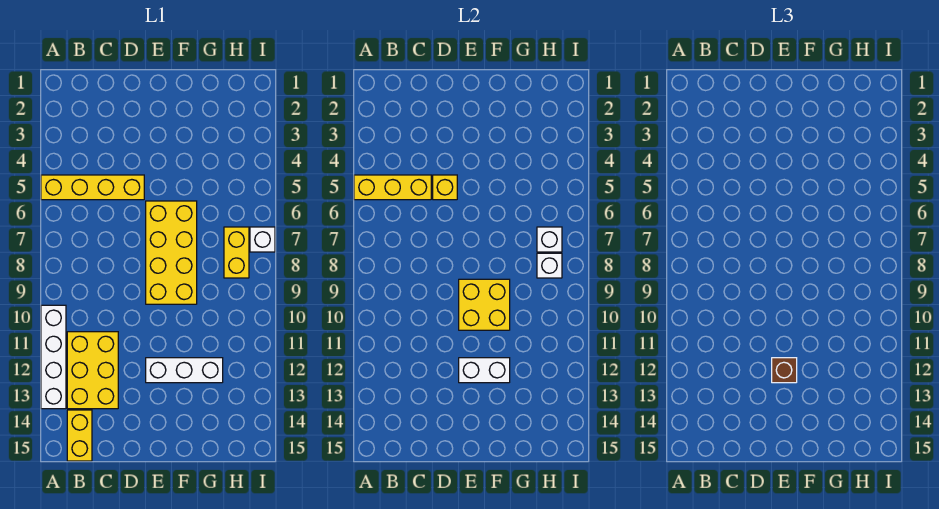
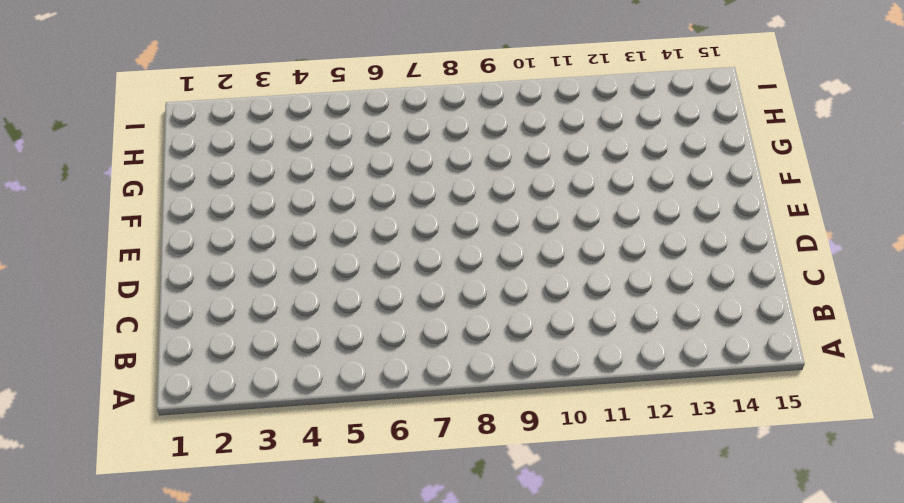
none -> yellow brick A5:D5 level 1
none -> white brick A10:A13 level 1
none -> yellow brick B11:C13 level 1

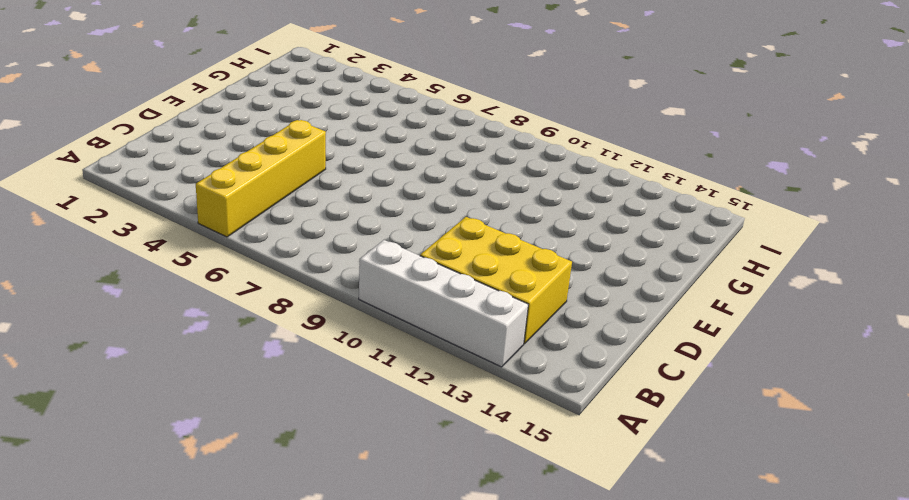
none -> yellow brick B14:B15 level 1
none -> yellow brick E6:F9 level 1
none -> white brick E12:G12 level 1

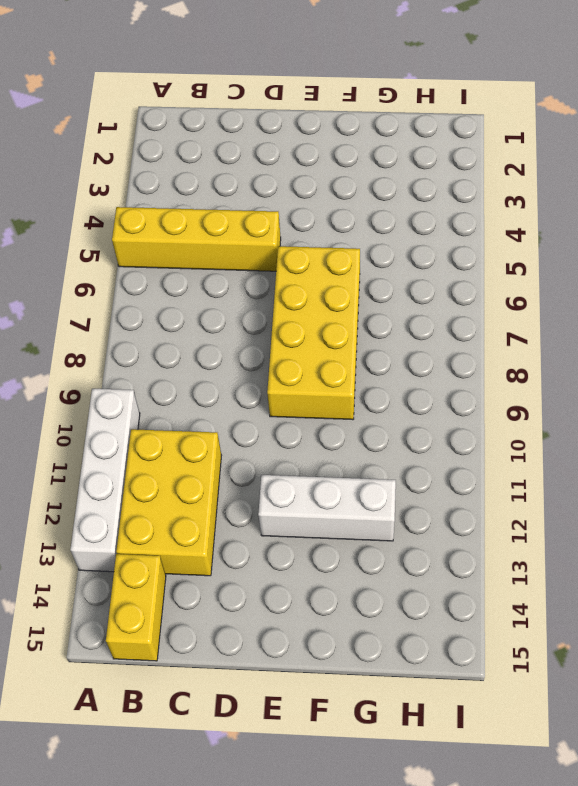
none -> yellow brick H7:H8 level 1
none -> white brick I7 level 1
none -> yellow brick A5:C5 level 2

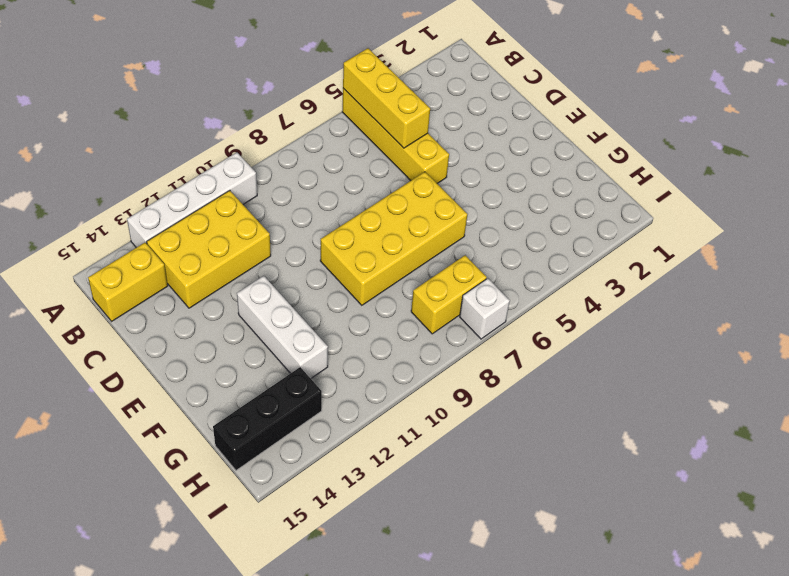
black brick H13:H15 level 1 -> none
none -> yellow brick D5 level 2
none -> yellow brick E9:F10 level 2
none -> white brick E12:F12 level 2

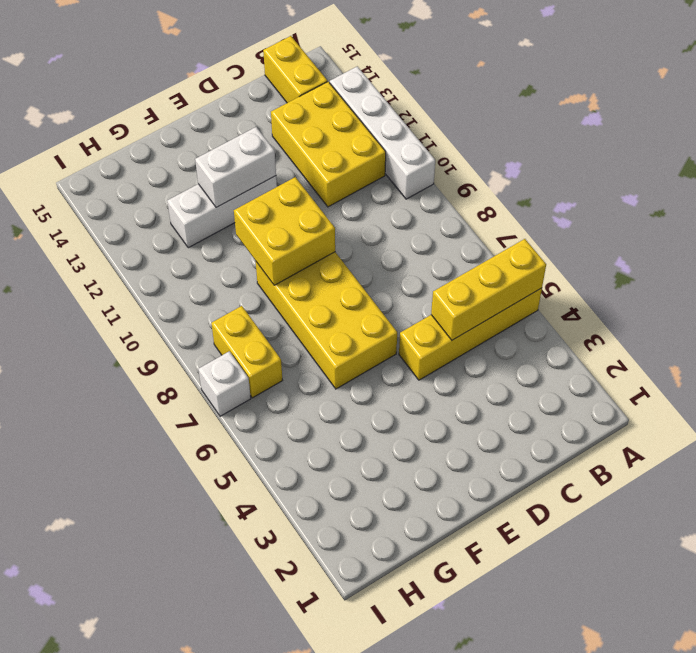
none -> yellow brick D5 level 2
none -> white brick H7 level 2
none -> white brick H8 level 2

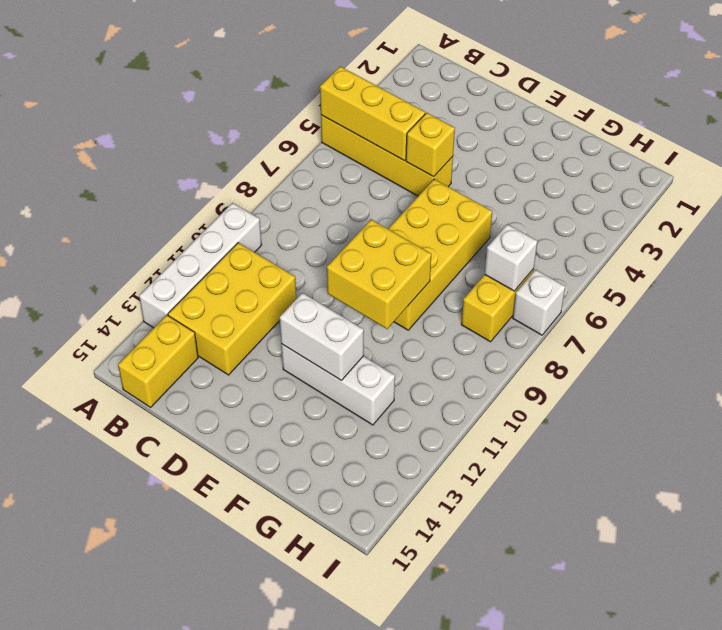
none -> white brick H8 level 2
none -> brown brick E12 level 3

